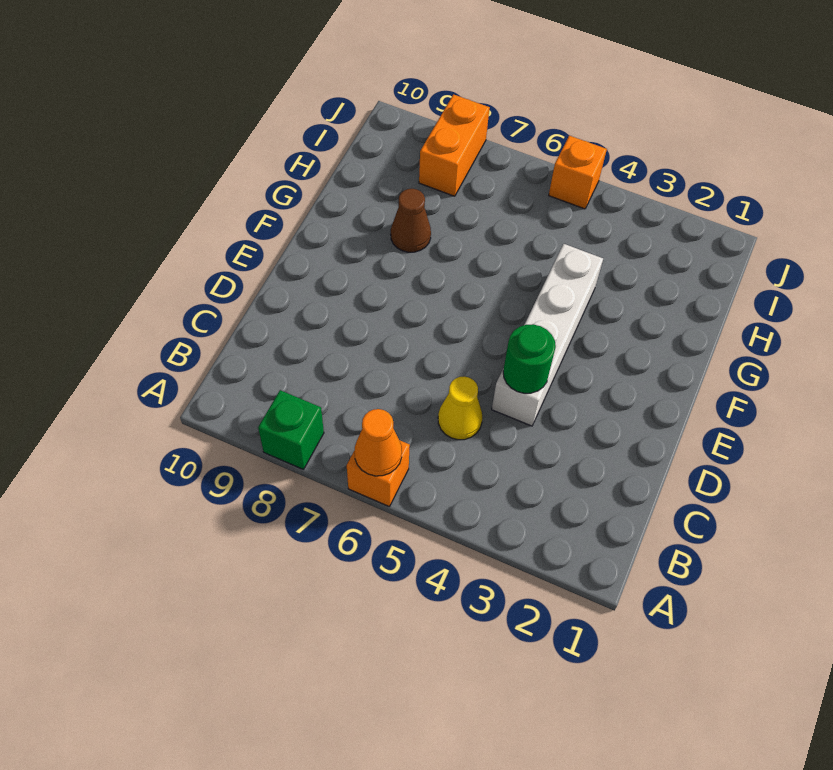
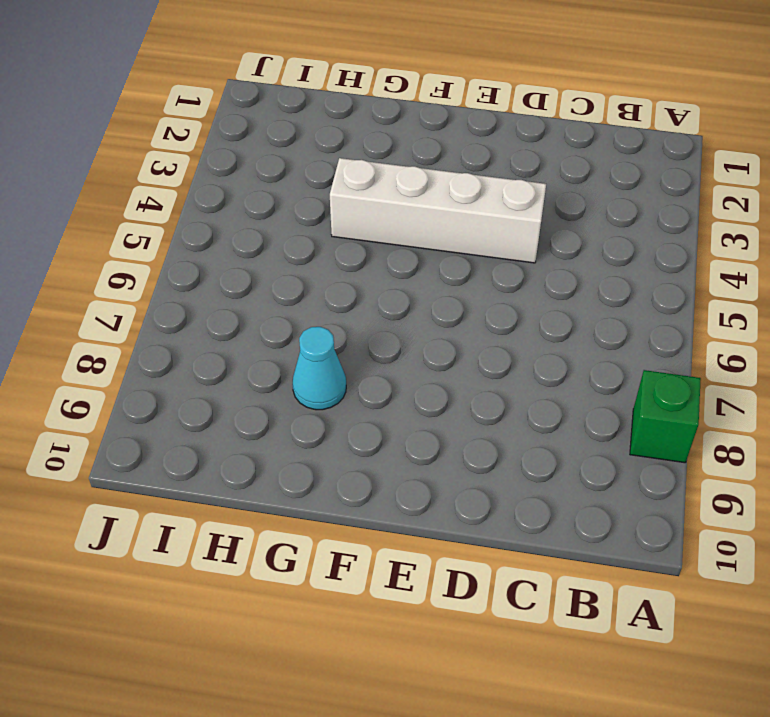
cyan cone G8 level 1 -> brown cone G8 level 1
none -> orange brick A6 level 1
none -> yellow cone C5 level 1

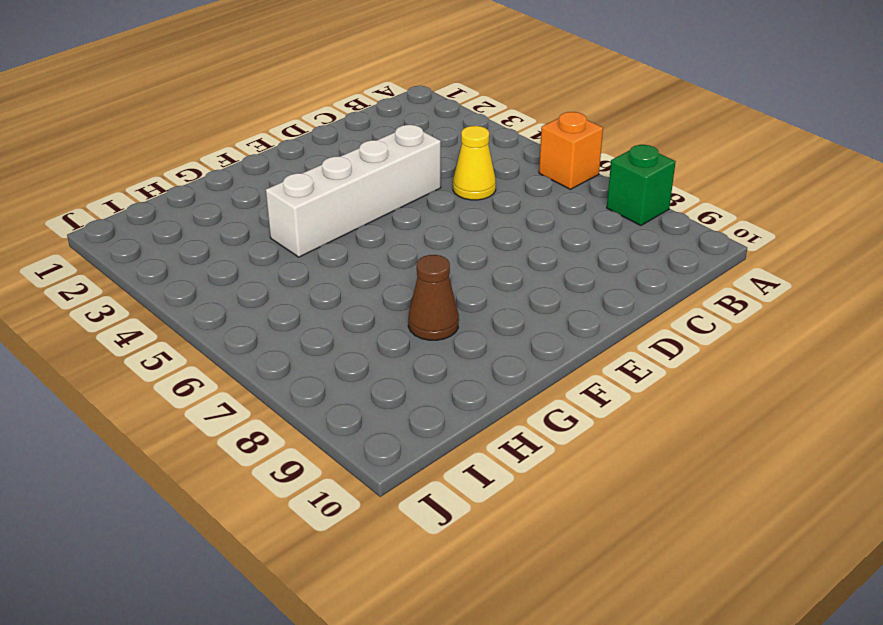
none -> orange brick I8:J8 level 1
none -> orange brick J5 level 1

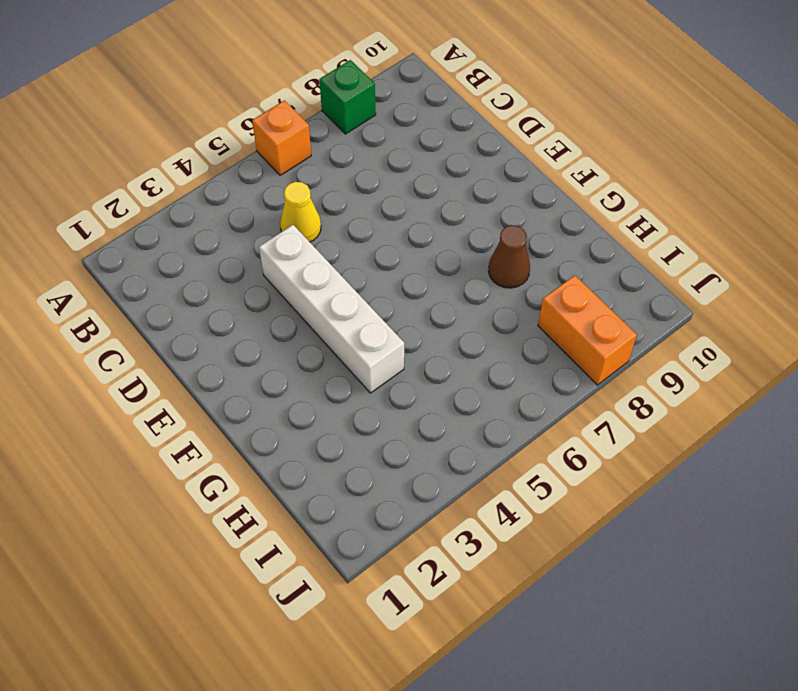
none -> orange brick J5 level 1
none -> orange cone A6 level 2

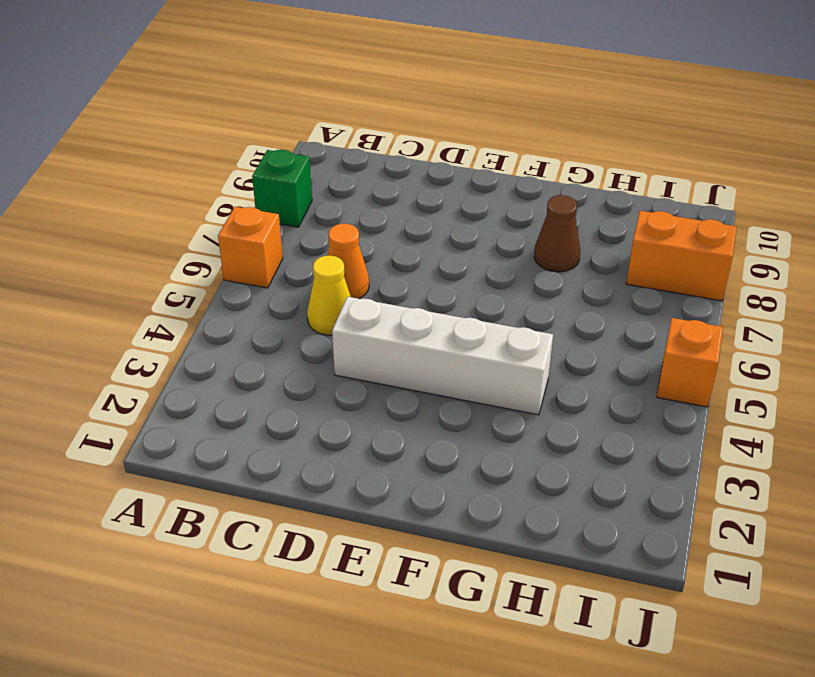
orange cone C6 level 1 -> orange cone A6 level 2
none -> green round brick D4 level 2

